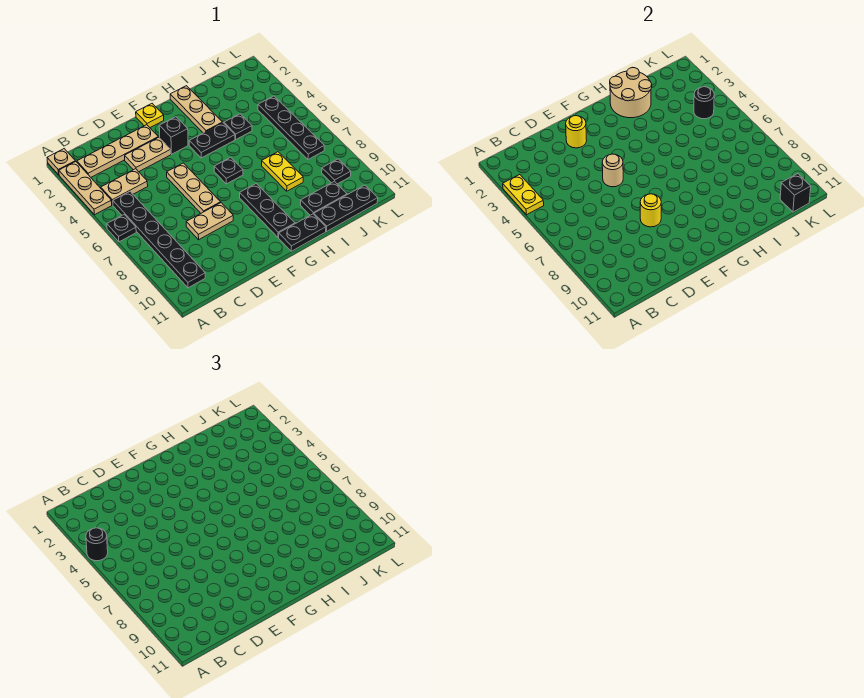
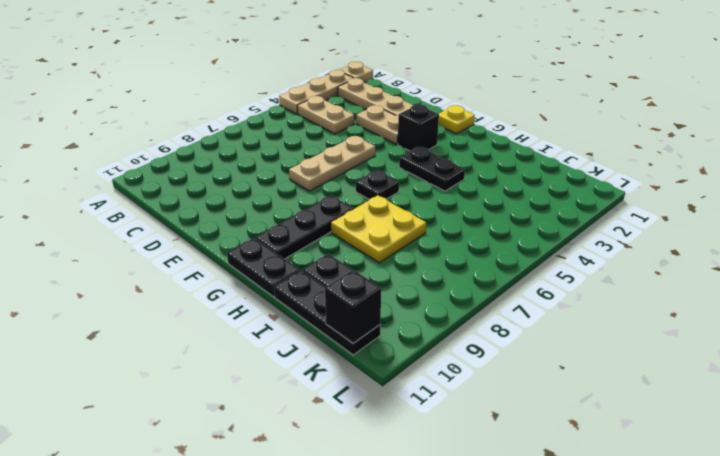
yellow plate H7:I8 level 1 -> yellow plate I7:I8 level 1
none -> black plate A6 level 1
none -> black plate B5:B10 level 1
none -> tan plate D8:E8 level 1
none -> tan plate H1:H3 level 1

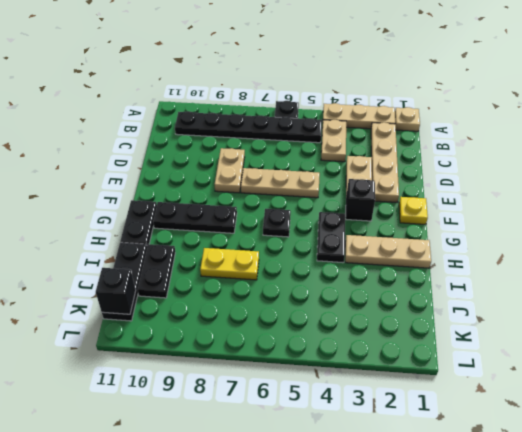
none -> black plate I4 level 1
none -> black plate K4:K7 level 1
none -> black plate K9 level 1
none -> yellow plate A3:A4 level 2

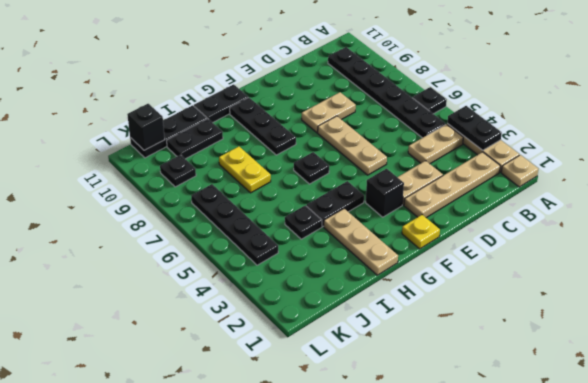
black plate A3:A4 level 2 -> yellow plate A3:A4 level 2
none -> yellow round brick E2 level 2
none -> tan round brick E5 level 2
none -> yellow round brick E8 level 2
none -> tan round brick H1:I2 level 2

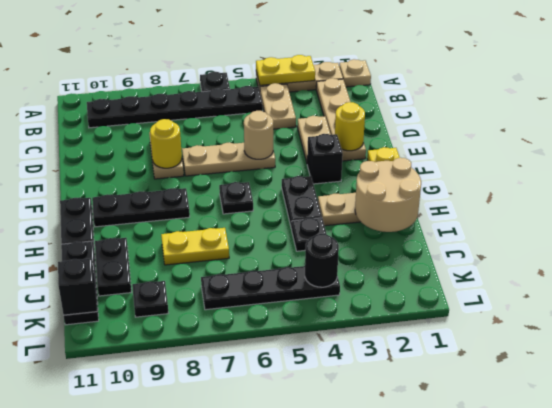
none -> black round brick A4 level 3

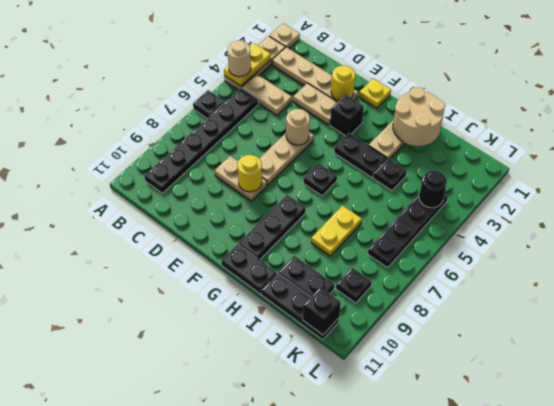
tan round brick A4 level 3 -> black round brick A4 level 3

